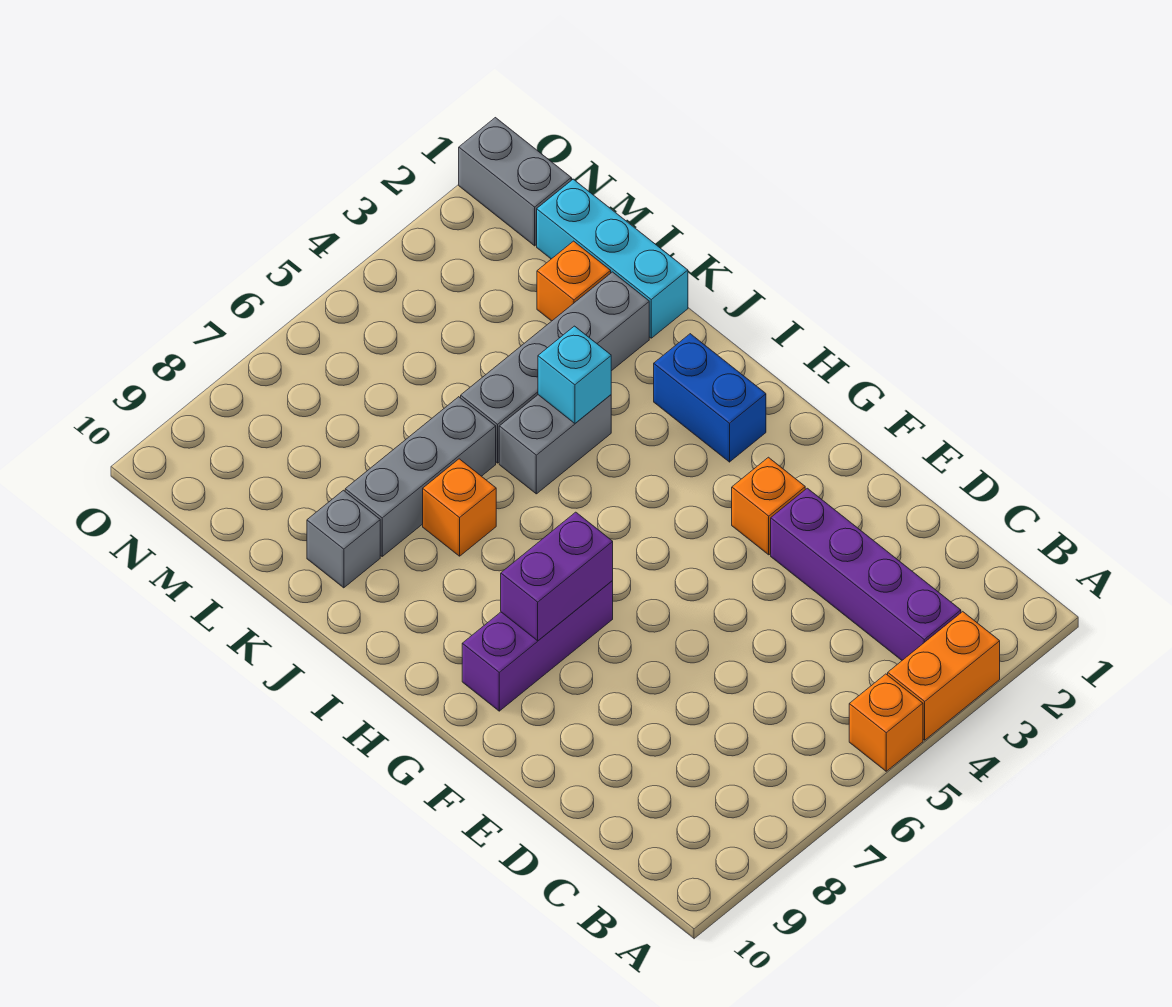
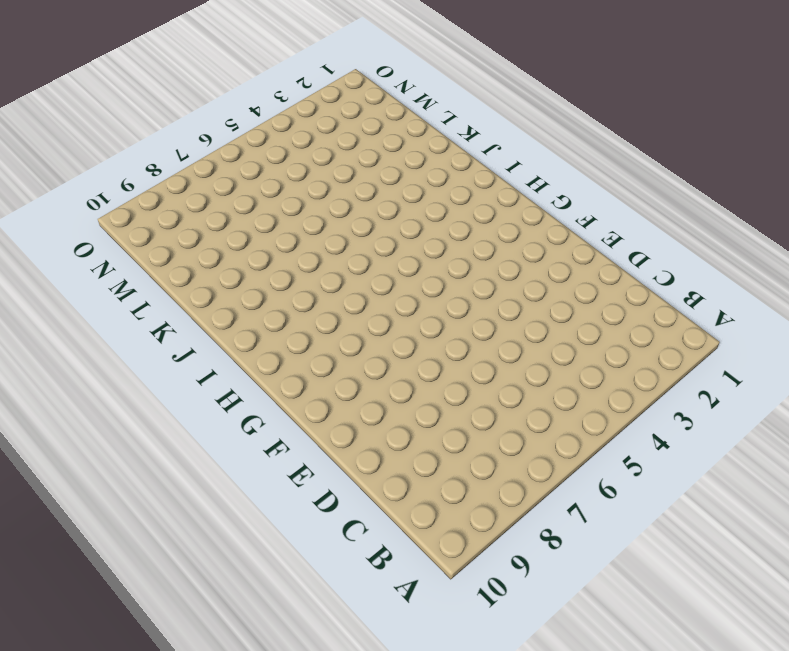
none -> orange brick A3:A4 level 1
none -> orange brick A5 level 1
none -> purple brick B3:E3 level 1

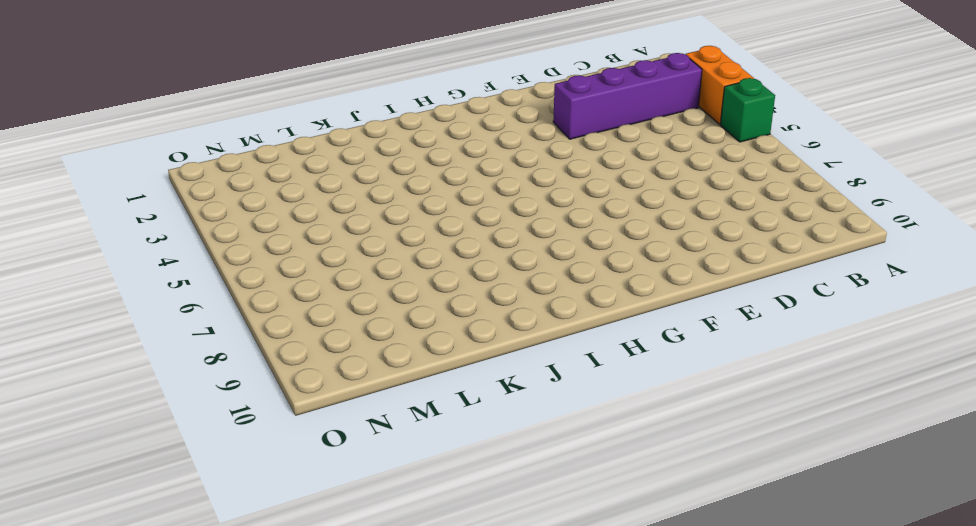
green brick A5 level 1 -> orange brick A5 level 1
none -> orange brick F3 level 1
none -> purple brick G7:G9 level 1
none -> blue brick H2:I2 level 1

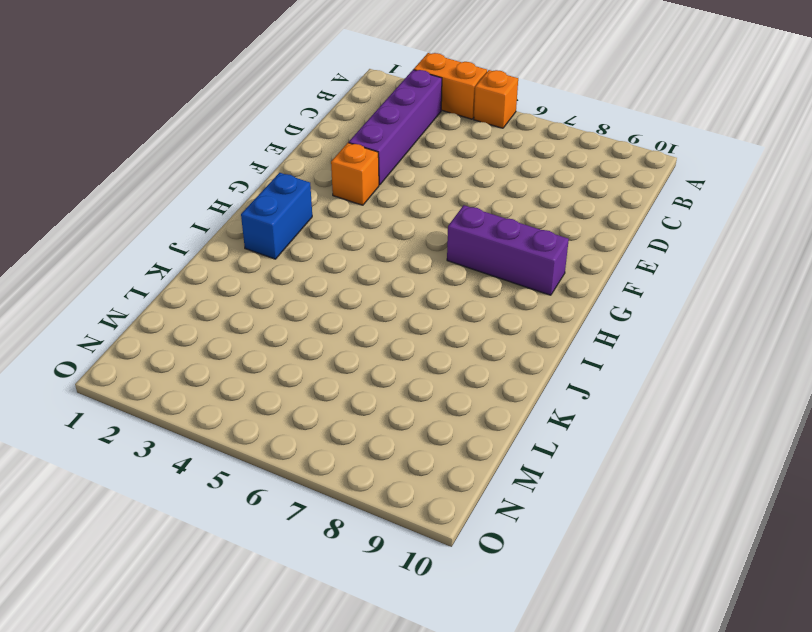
none -> grey brick J4:J5 level 1
none -> orange brick J7 level 1
none -> cyan brick K1:M1 level 1

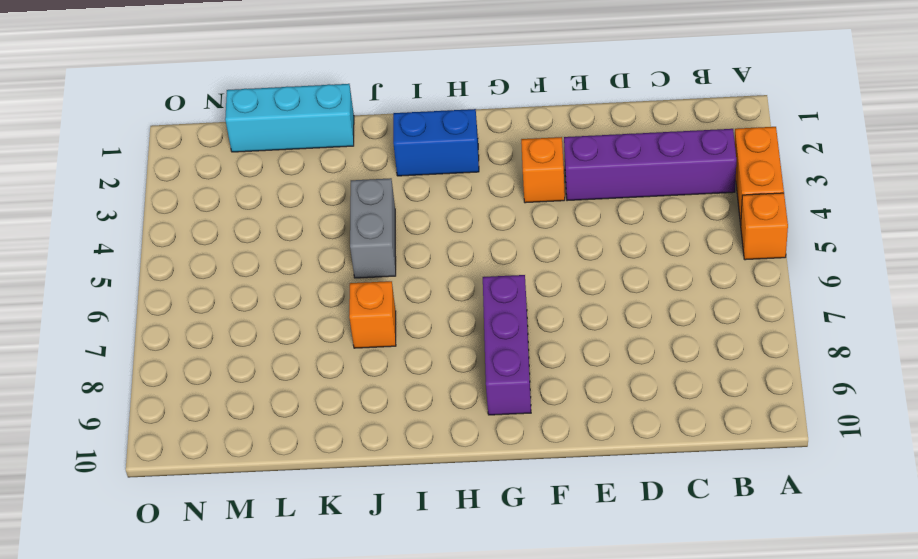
none -> grey brick K2:K5 level 1
none -> grey brick K6:K8 level 1
none -> grey brick K9 level 1

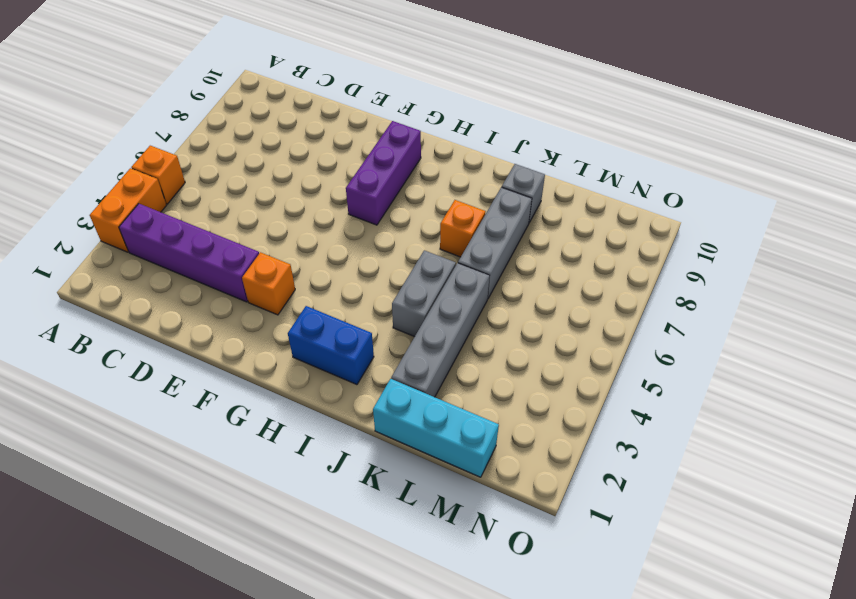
none -> orange brick L2 level 1
none -> grey brick N1:O1 level 1
none -> purple brick G7:G8 level 2

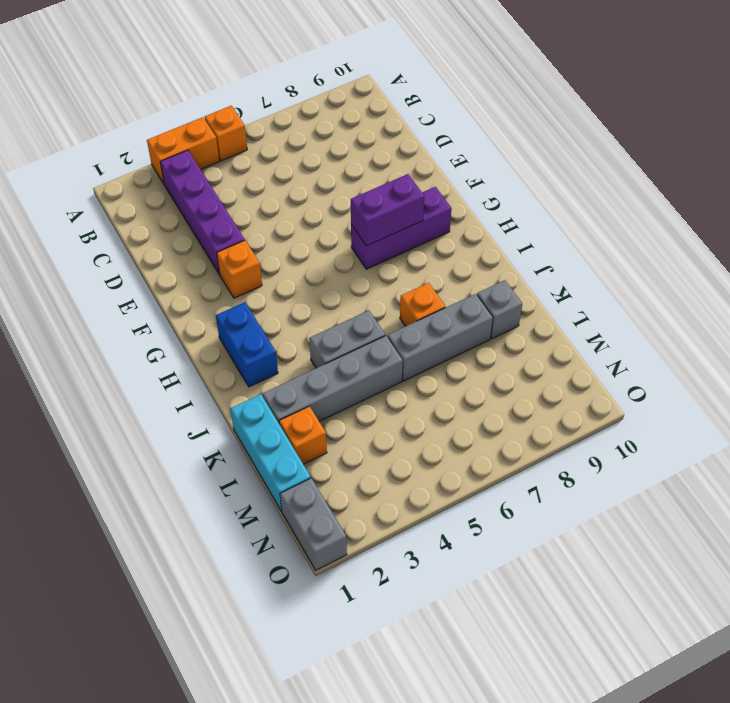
none -> cyan brick J4 level 2

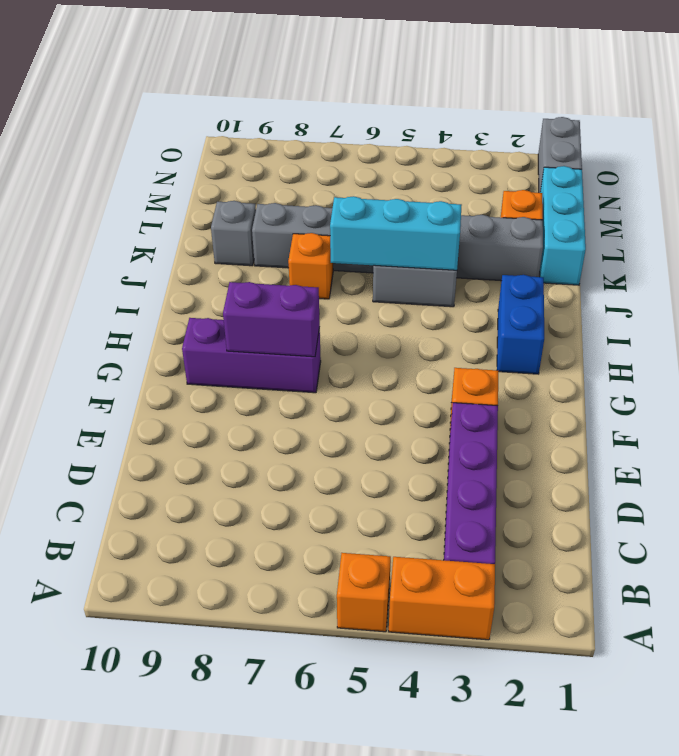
cyan brick J4:J6 level 2 -> cyan brick J4 level 2

